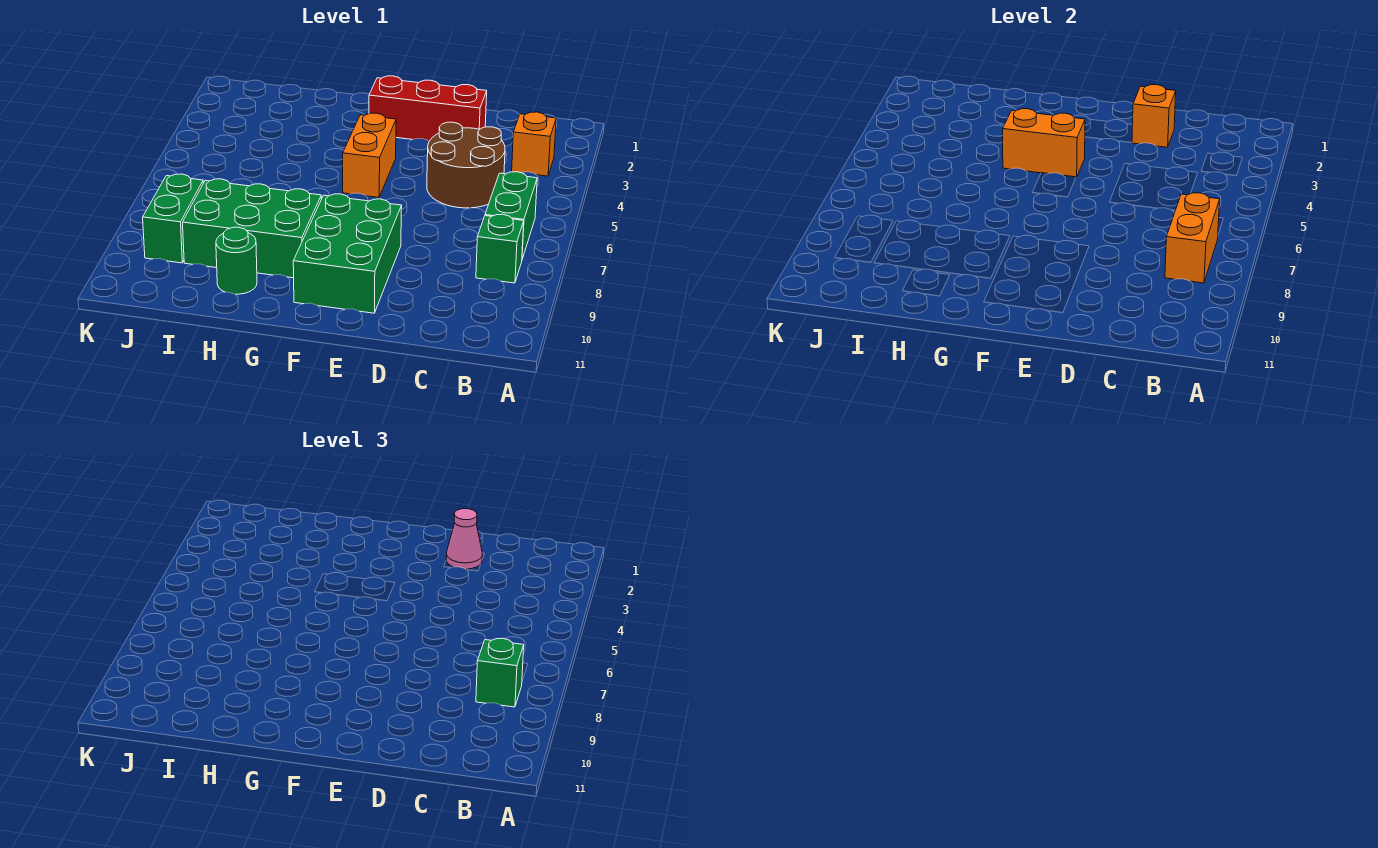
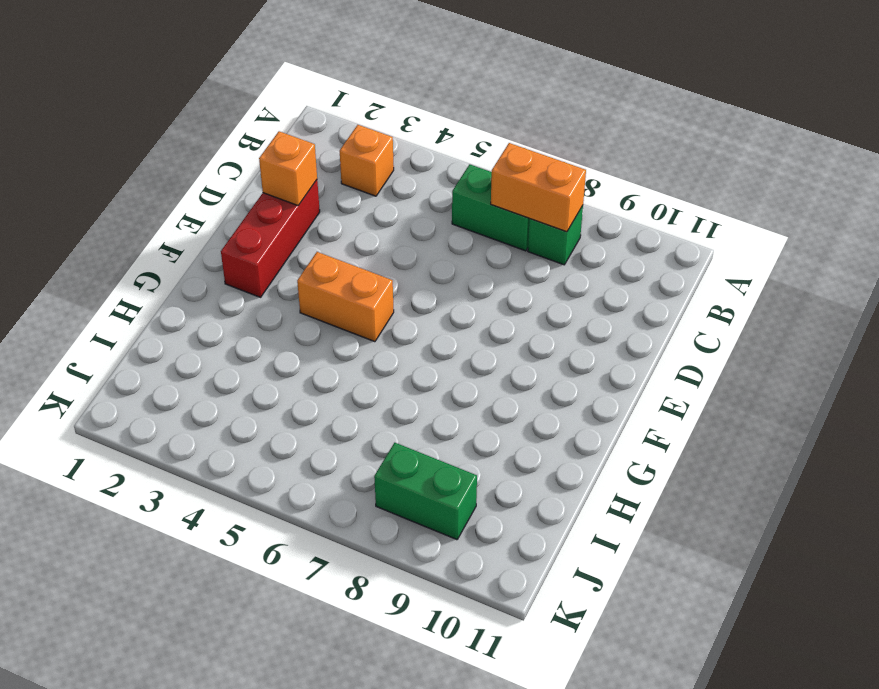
none -> brown round brick C4:D5 level 1
none -> green brick E8:F10 level 1
none -> green brick G8:I9 level 1

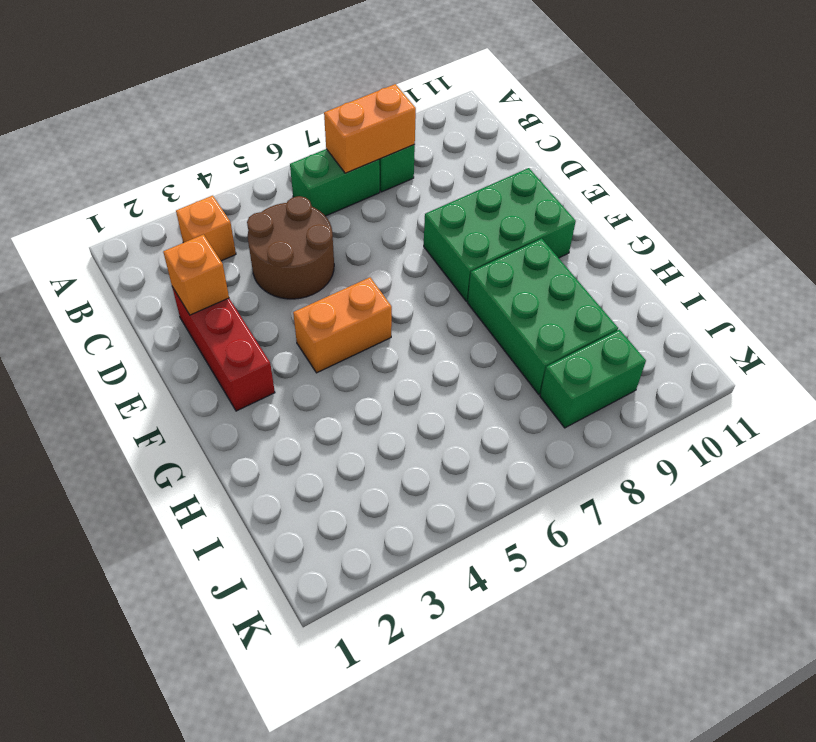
none -> green round brick H10 level 1
none -> orange brick F4:G4 level 2
none -> green brick B8 level 3

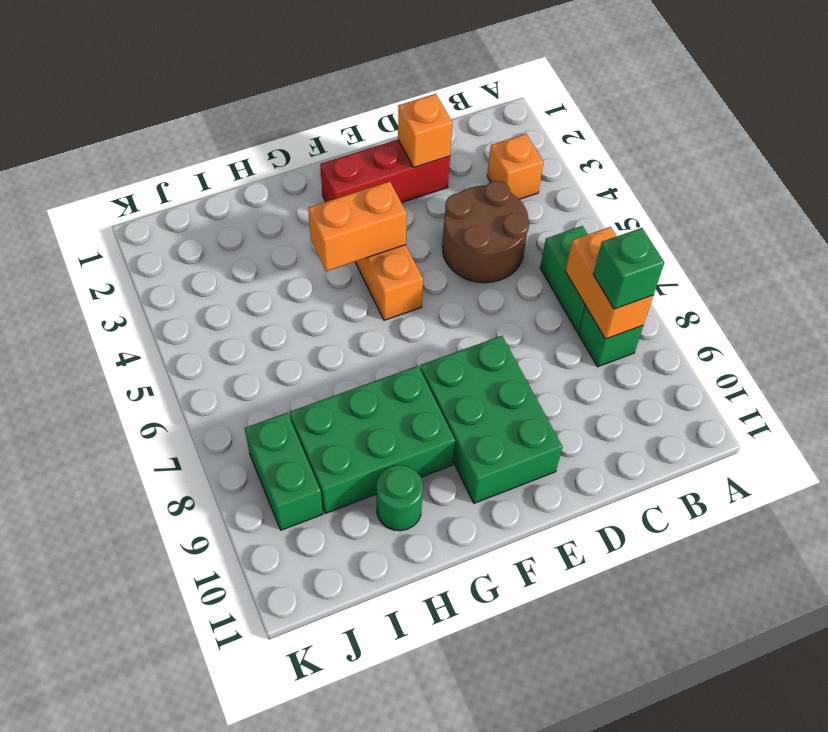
none -> pink cone D2 level 3

